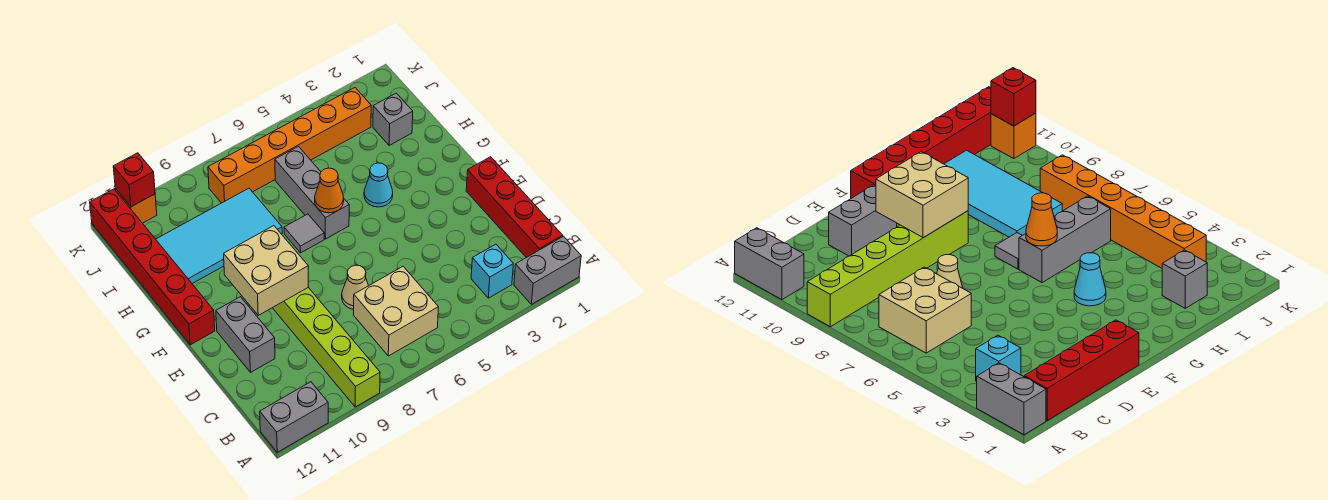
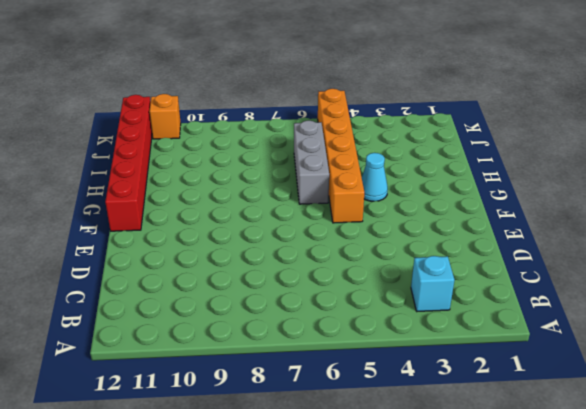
orange brick F5:K5 level 1 -> orange brick J3:J8 level 1
none -> grey brick A1:A2 level 1
none -> lime brick A9:F9 level 1
none -> grey brick A11:A12 level 1

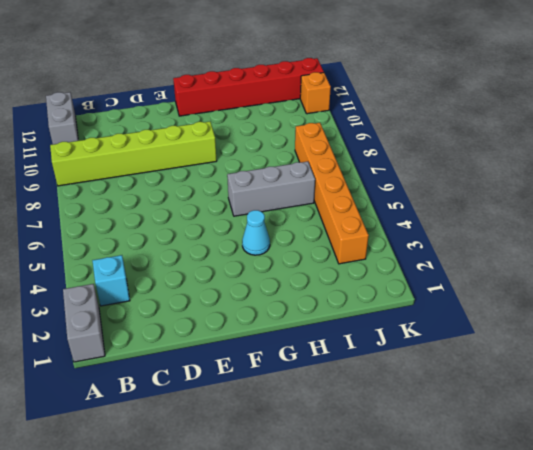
none -> red brick B1:E1 level 1
none -> tan brick B6:C7 level 1
none -> tan cone D7 level 1

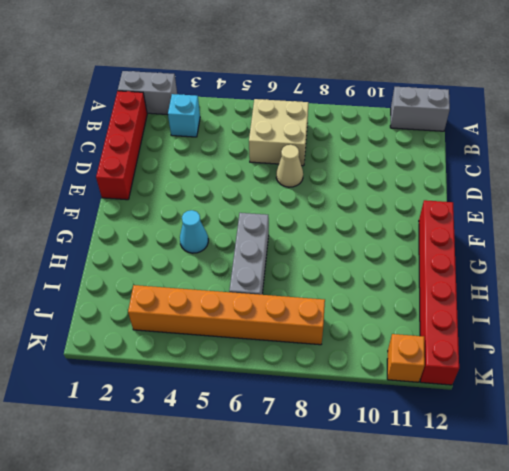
none -> lime brick A9:F9 level 1
none -> grey brick D11:E11 level 1
none -> grey tile G7 level 1

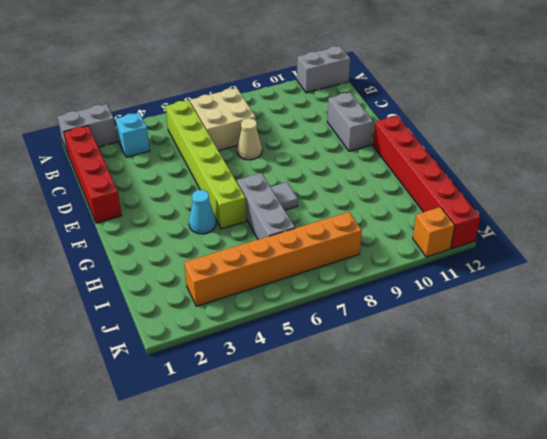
lime brick B5:G5 level 1 -> lime brick A9:F9 level 1
none -> cyan tile H8:I11 level 1
none -> grey brick I2 level 1
none -> tan brick E9:F10 level 2

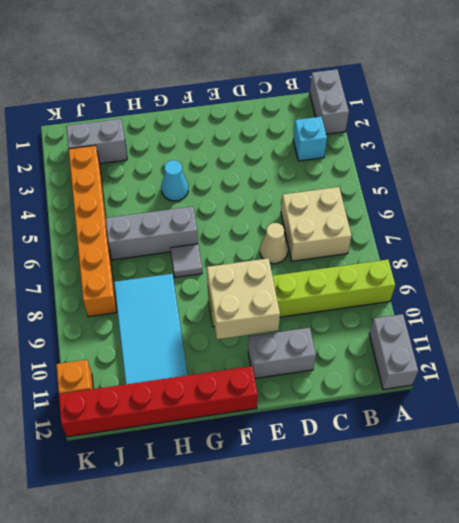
grey brick I2:J2 level 1 -> grey brick I2 level 1
none -> red brick B1:E1 level 1
none -> orange cone G6 level 2
none -> red brick K11 level 2

